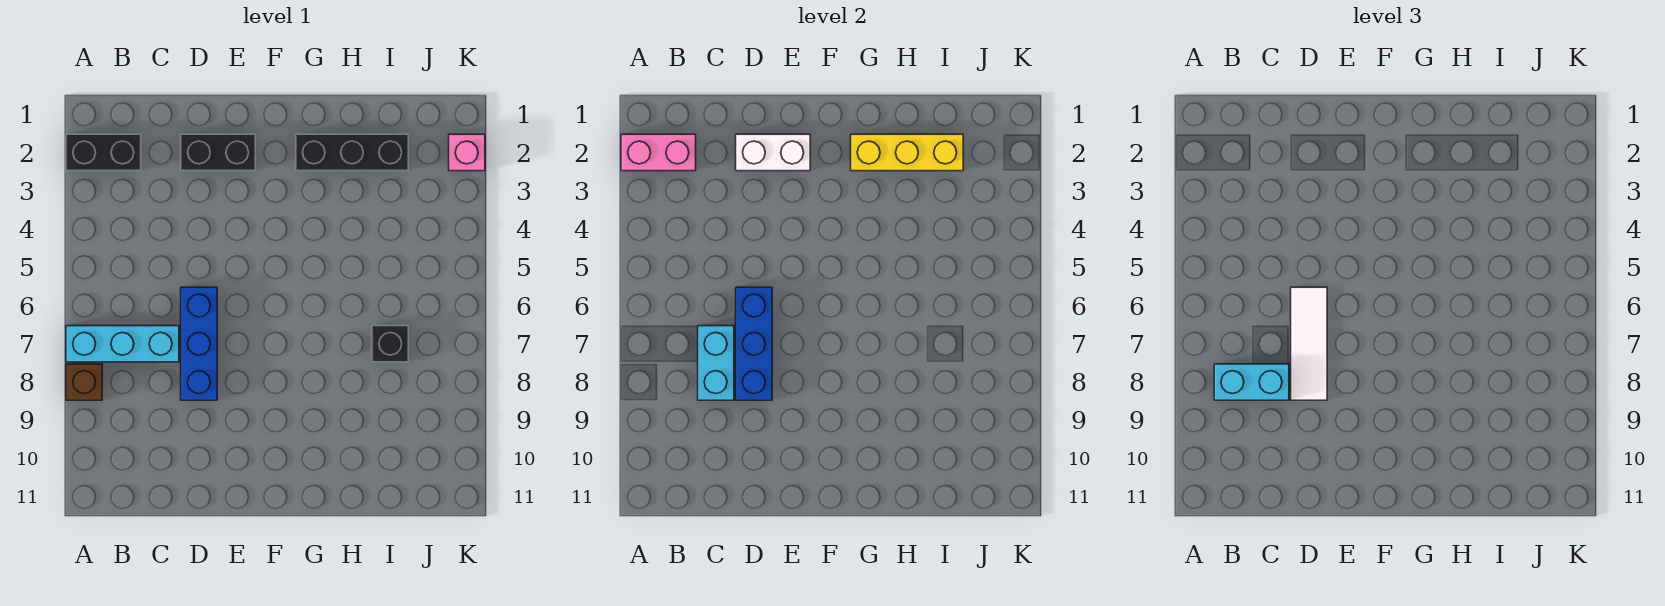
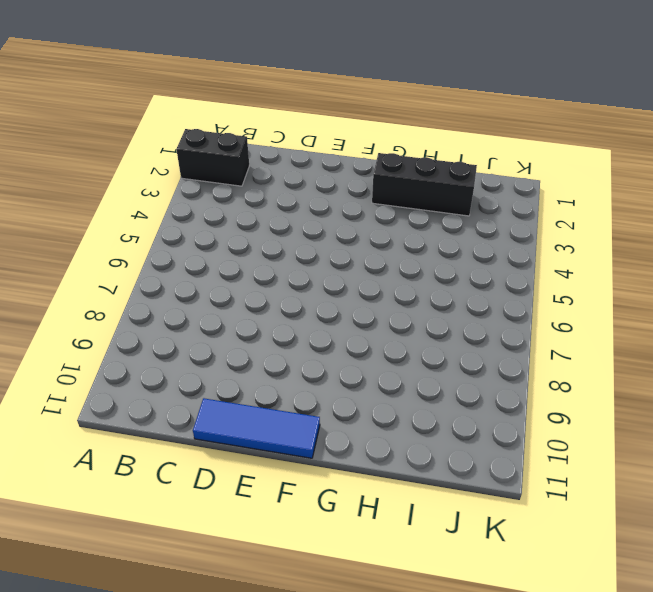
blue tile D11:F11 level 1 -> none
none -> cyan brick A7:C7 level 1
none -> brown brick A8 level 1
none -> black brick D2:E2 level 1

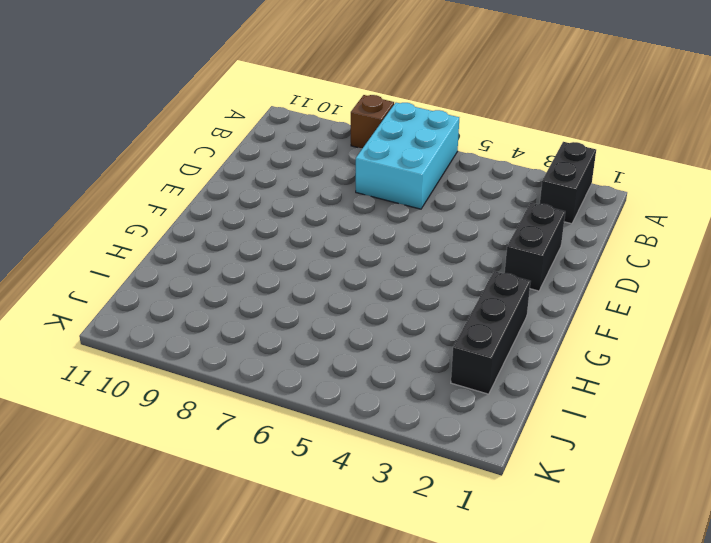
cyan brick A6:C7 level 1 -> cyan brick A7:C7 level 1
none -> blue brick D6:D8 level 1
none -> black brick I7 level 1
none -> pink brick K2 level 1

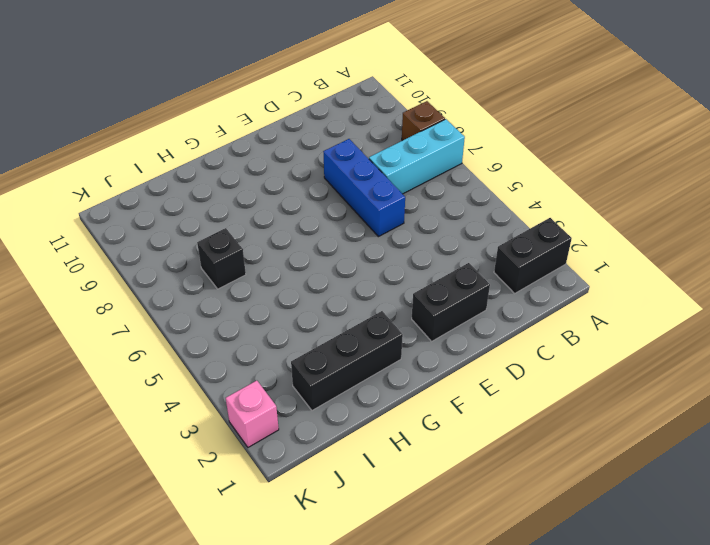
none -> pink brick A2:B2 level 2
none -> cyan brick C7:C8 level 2
none -> white brick D2:E2 level 2

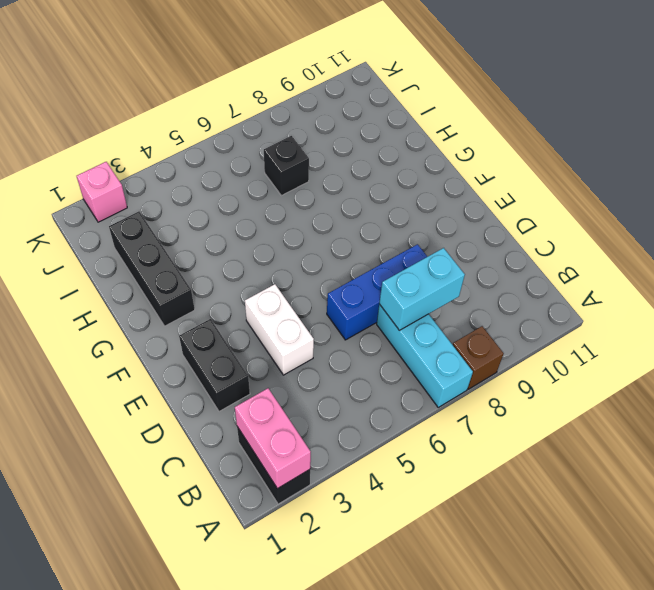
white brick D4:E4 level 1 -> white brick D2:E2 level 2
none -> blue brick D6:D8 level 2
none -> yellow brick G2:I2 level 2
none -> cyan brick B8:C8 level 3

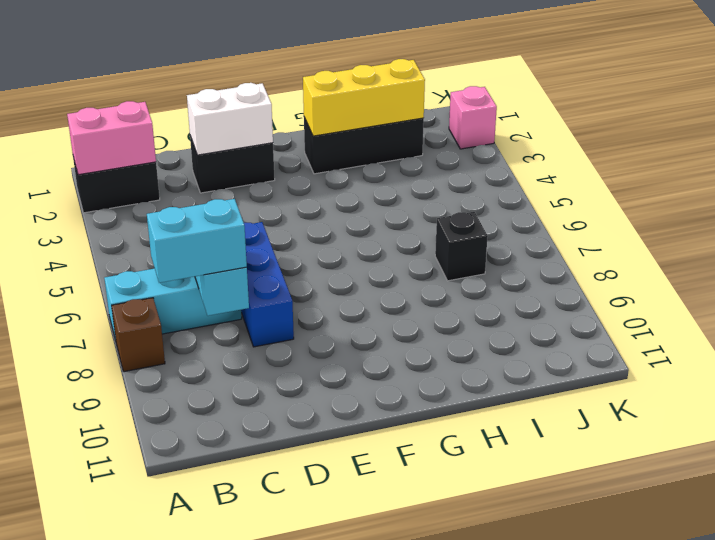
none -> blue brick D6:D8 level 2
none -> white tile D6:D8 level 3

